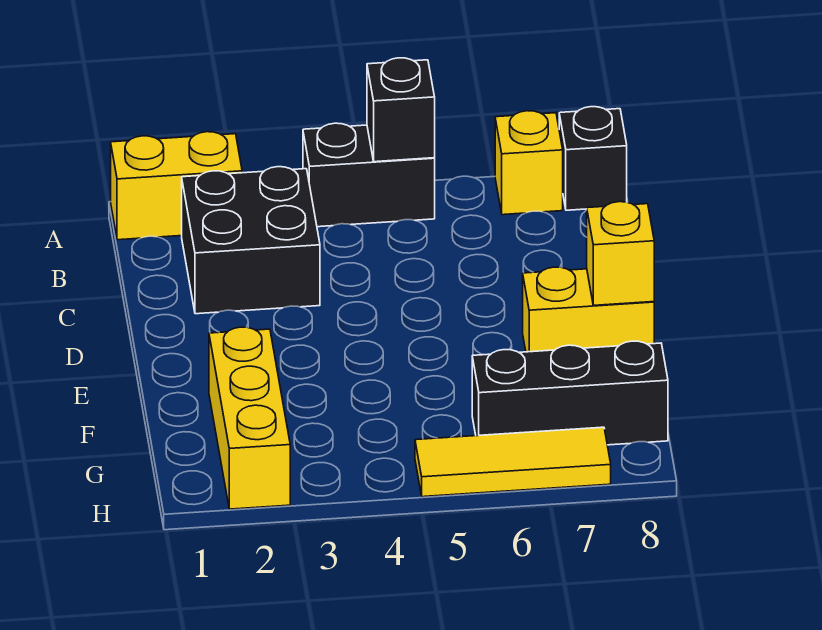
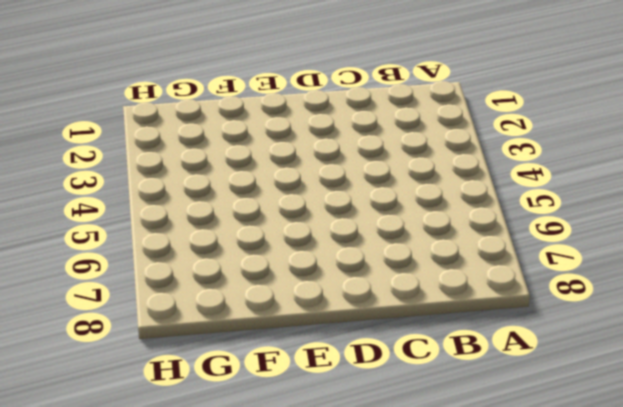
none -> yellow brick A1:A2 level 1
none -> black brick A4:A5 level 1

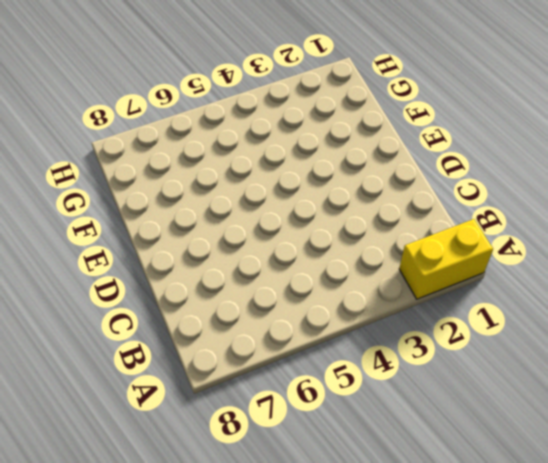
none -> black brick A4:A5 level 1
none -> yellow brick A7 level 1

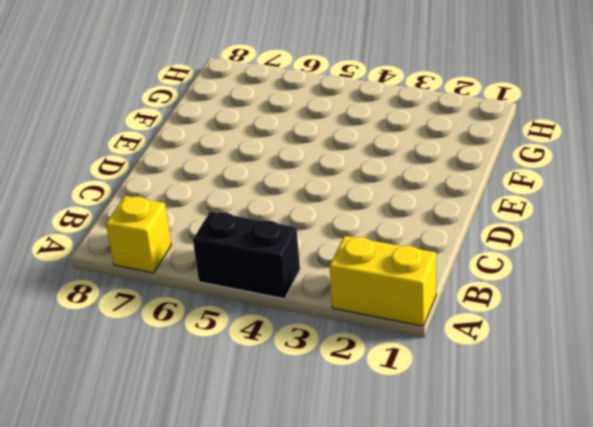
none -> black brick A8 level 1
none -> black brick B2:C3 level 1

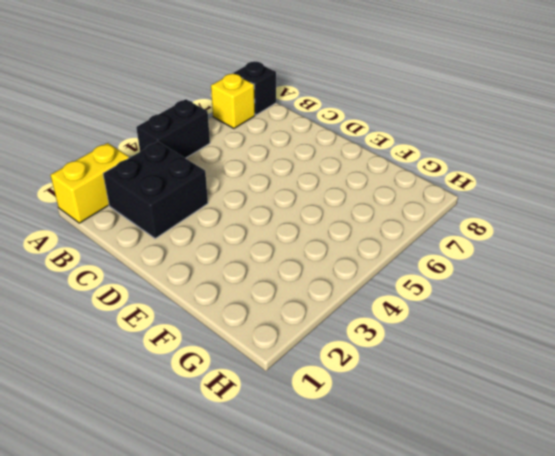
none -> yellow brick E7:E8 level 1
none -> yellow brick F2:H2 level 1

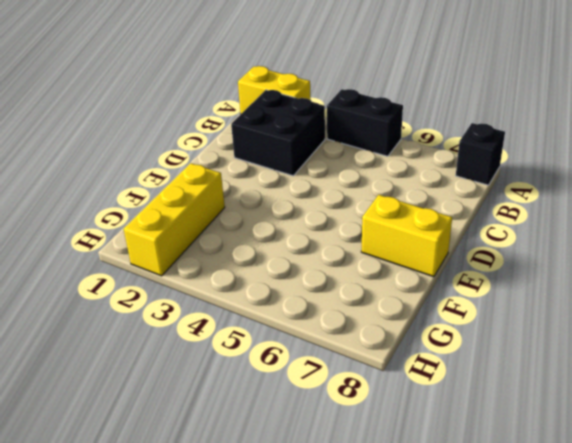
none -> yellow brick A7 level 1
none -> black brick G6:G8 level 1

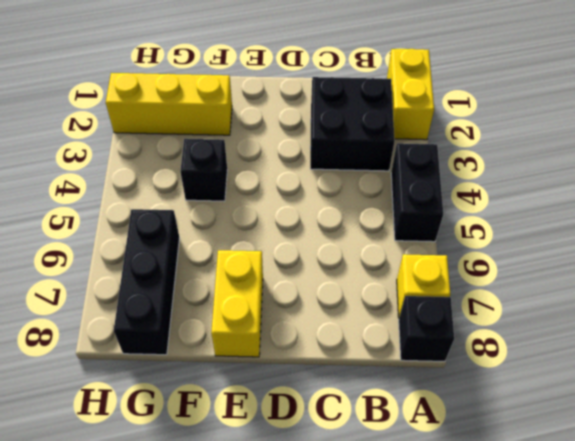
black brick F4 level 1 -> black brick A5 level 2
none -> yellow tile H5:H7 level 1
none -> yellow brick E8 level 2

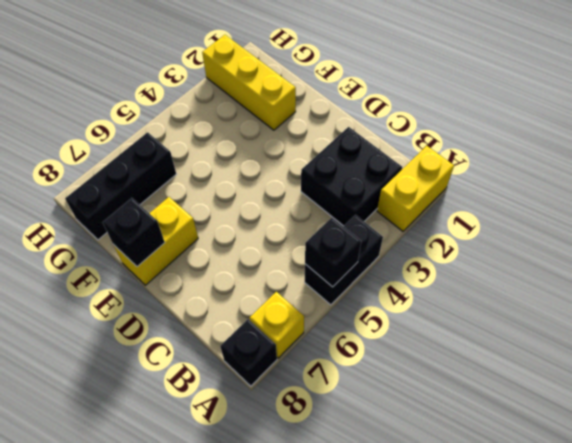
black brick E8 level 2 -> yellow brick E8 level 2
none -> yellow tile H5:H7 level 1

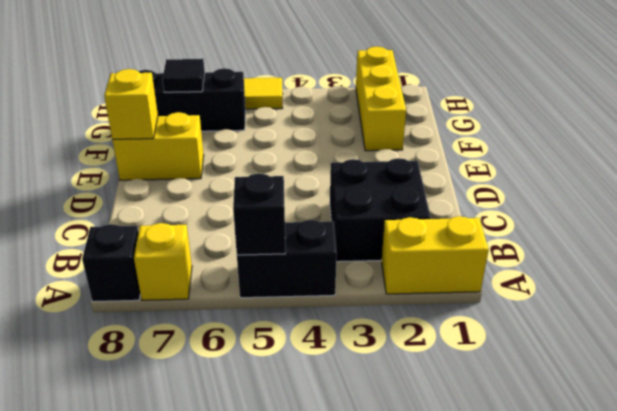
black tile G7 level 2 -> none

